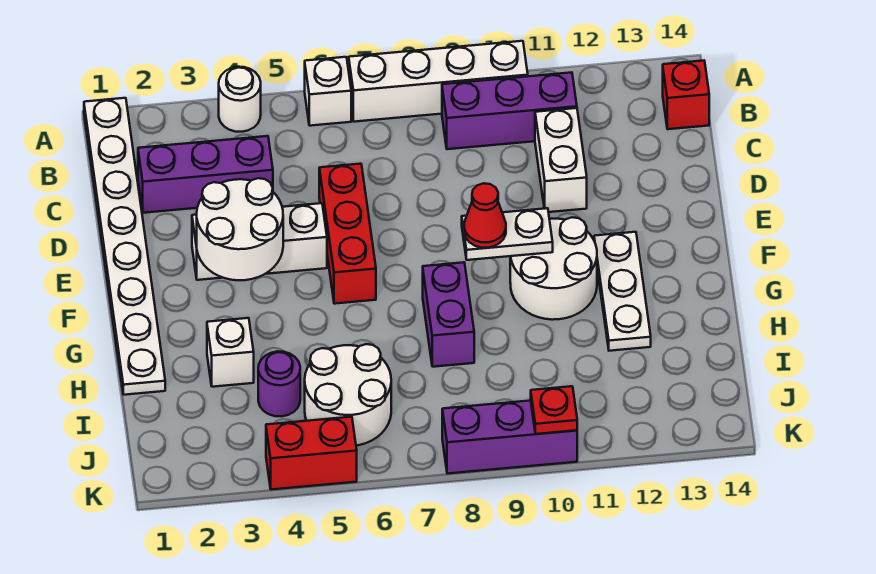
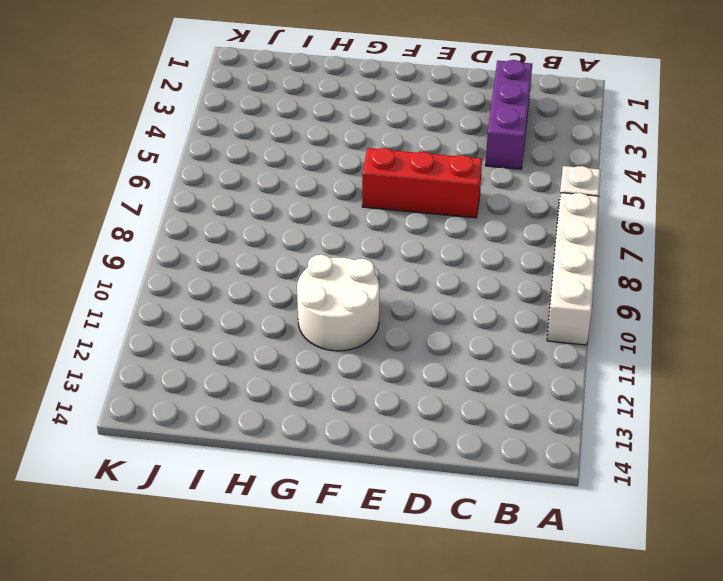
none -> white plate A1:H1 level 1
none -> white round brick A4 level 1
none -> purple brick B9:B11 level 1

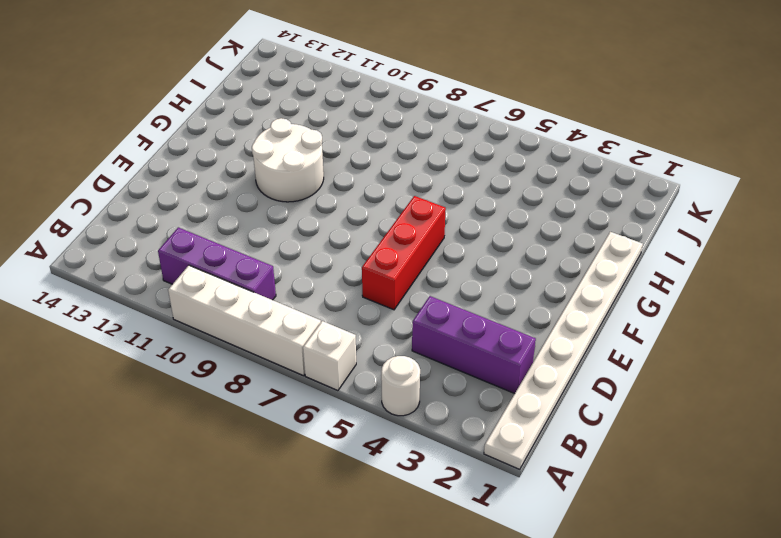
none -> red brick B14 level 1
none -> white brick C11:D11 level 1
none -> white brick E3:E5 level 1

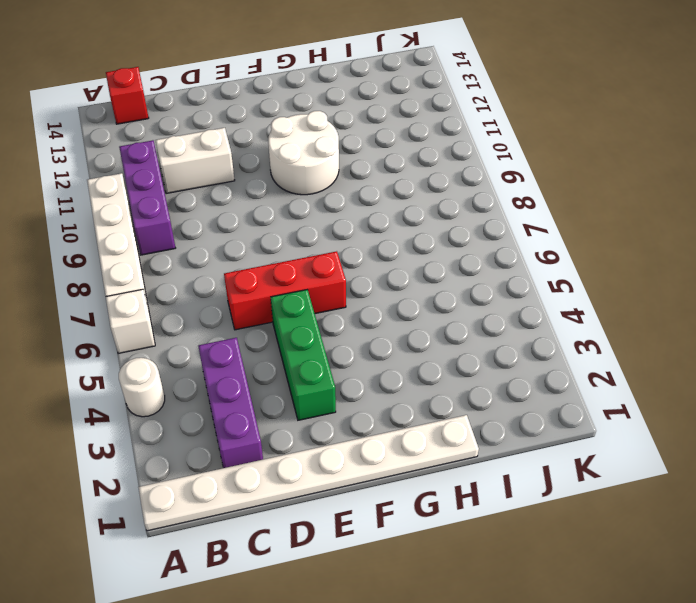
green brick E3:E5 level 1 -> white brick E3:E5 level 1
none -> white plate F12:H12 level 1
none -> purple brick G8:H8 level 1
none -> white brick H3 level 1

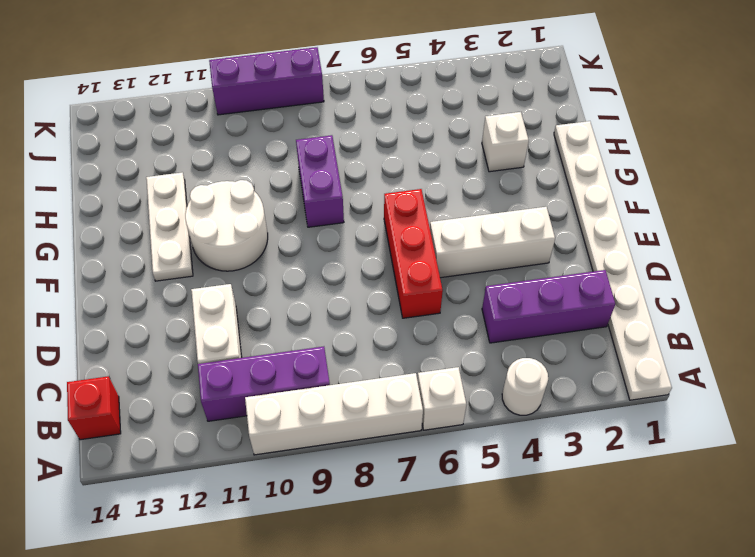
none -> purple round brick I4 level 1
none -> white round brick I5:J6 level 1
none -> red brick K4:K5 level 1

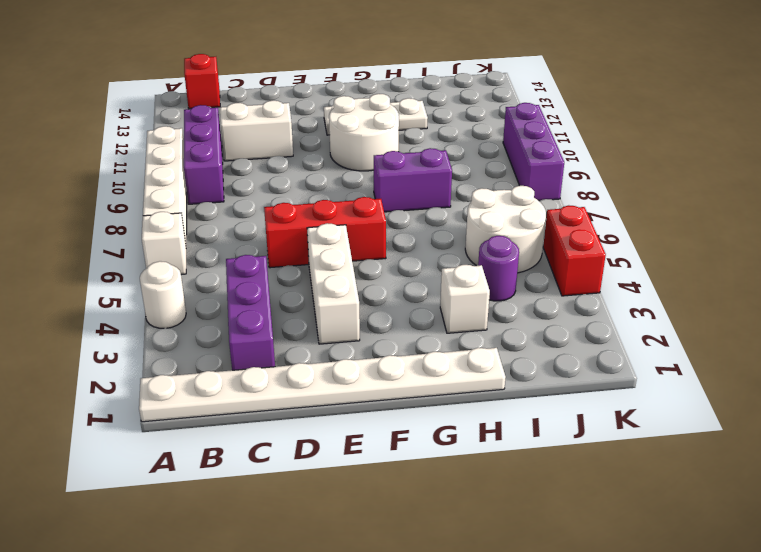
none -> white round brick E3:F4 level 2
none -> white plate F9:F10 level 2
none -> red plate K10 level 2

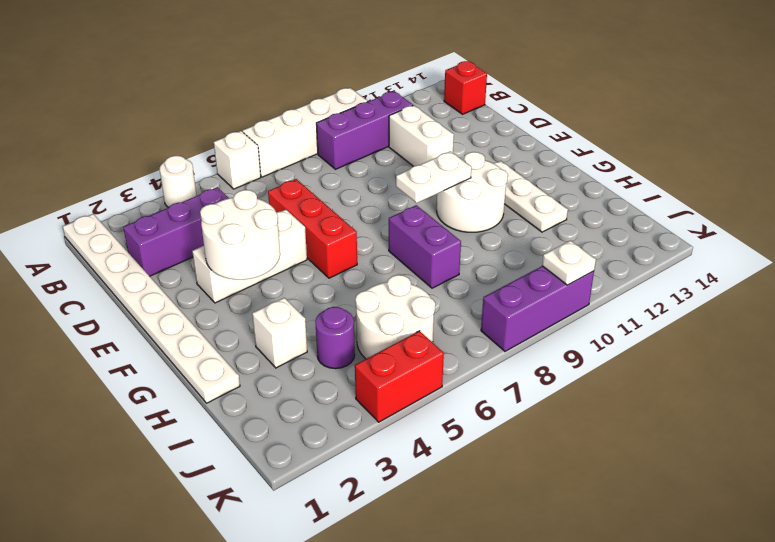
white plate K10 level 2 -> red plate K10 level 2
none -> red cone F9 level 3

